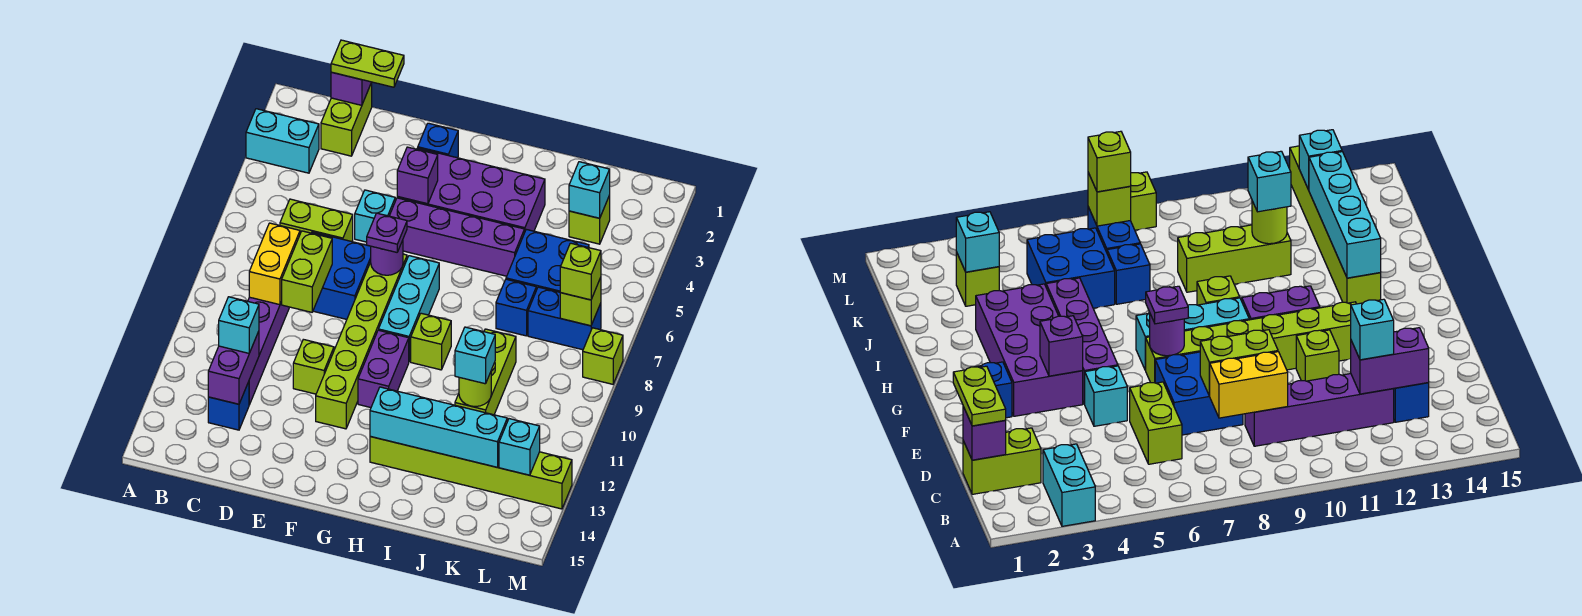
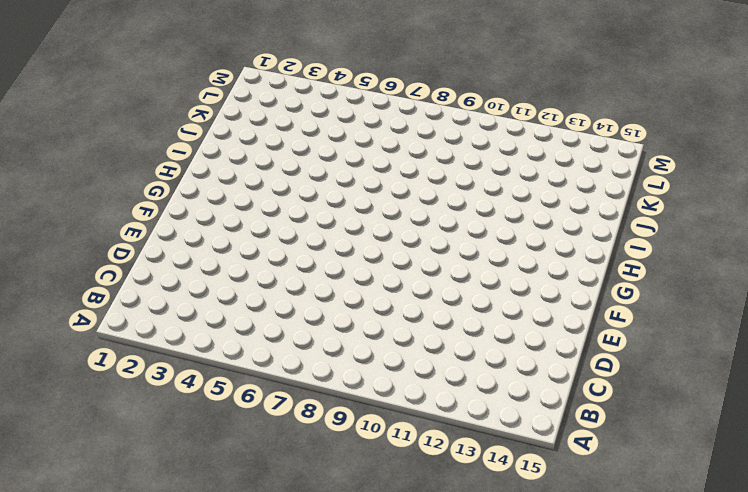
none -> cyan brick A3:B3 level 1
none -> lime brick C1:C2 level 1
none -> lime brick C6:D6 level 1
none -> purple brick C9:C12 level 1

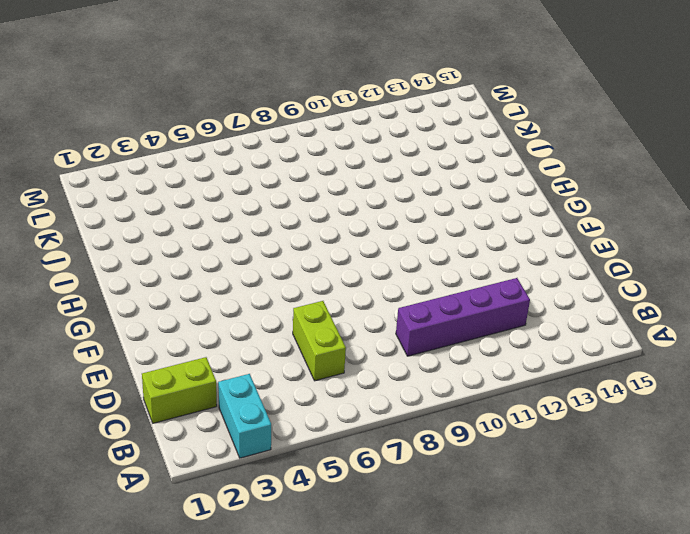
none -> blue brick C13 level 1
none -> blue brick D7:E8 level 1
none -> cyan brick E5 level 1
none -> lime brick E11 level 1

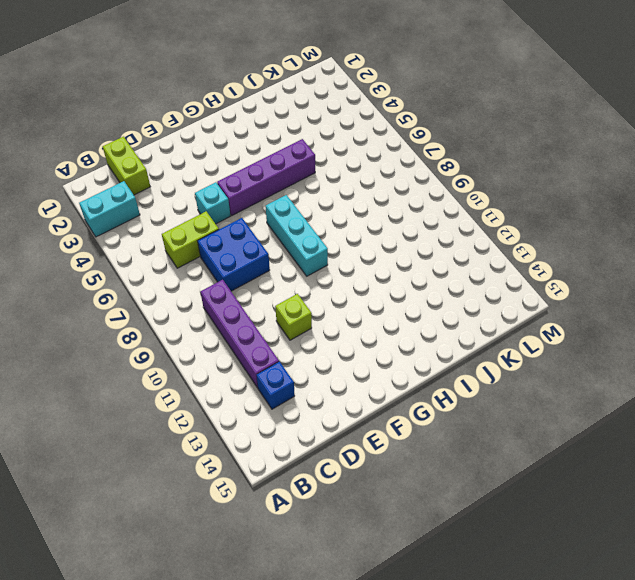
none -> blue brick F2 level 1
none -> purple brick F3:I4 level 1
none -> lime brick F7:F12 level 1
none -> purple brick G10:G11 level 1

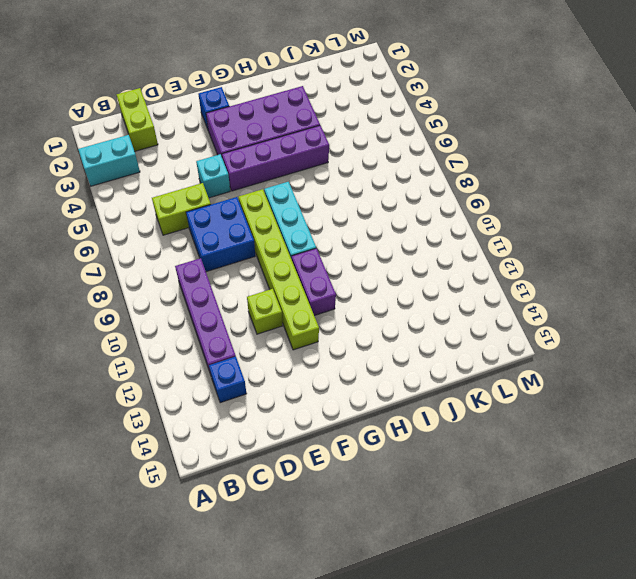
none -> lime brick H9 level 1
none -> lime brick H13:M13 level 1
none -> blue brick J5:K6 level 1
none -> blue brick J7 level 1

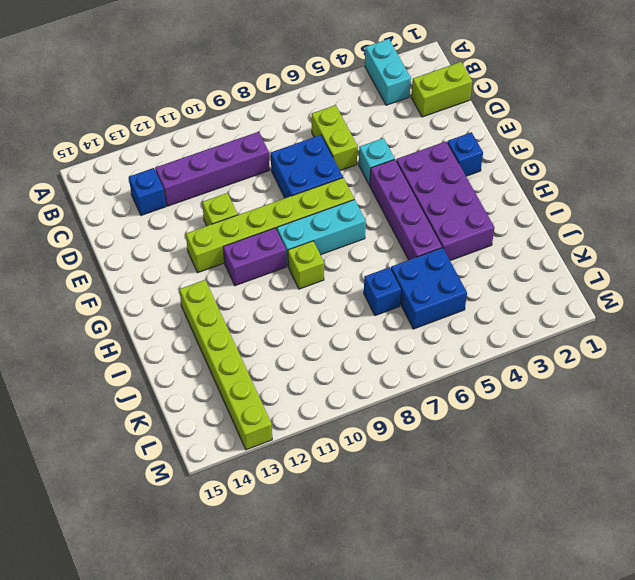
none -> lime brick J9:J11 level 1
none -> lime brick K3 level 1
none -> blue brick K7:L7 level 1
none -> lime brick M8 level 1

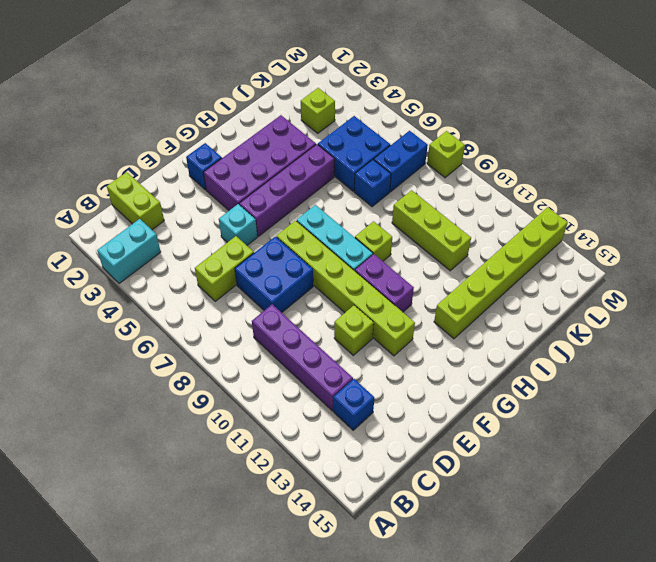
none -> purple brick C1 level 2
none -> yellow brick C8:C9 level 2
none -> purple brick C12:C13 level 2
none -> lime brick D8:D9 level 2

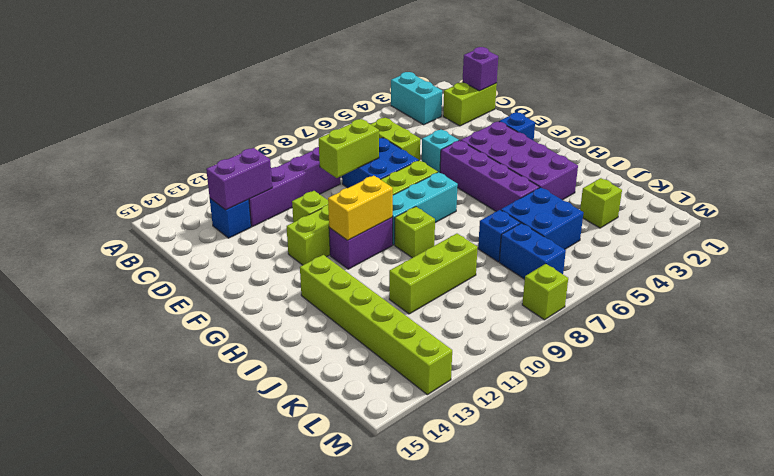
yellow brick G10:G11 level 2 -> yellow brick C8:C9 level 2
none -> purple brick F4 level 2
none -> purple round brick F7 level 2
none -> cyan brick H13:K13 level 2
none -> lime round brick J11 level 2

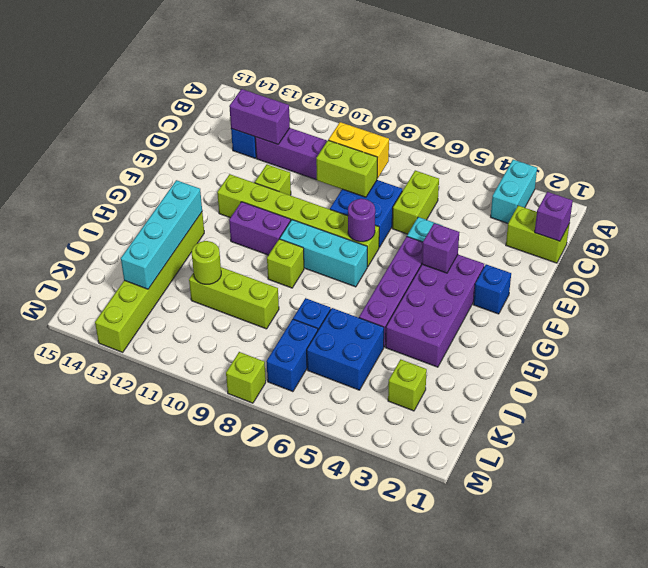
none -> cyan brick K3 level 2
none -> lime brick L7 level 2
none -> cyan brick L13 level 2
none -> lime plate C1:D1 level 3

